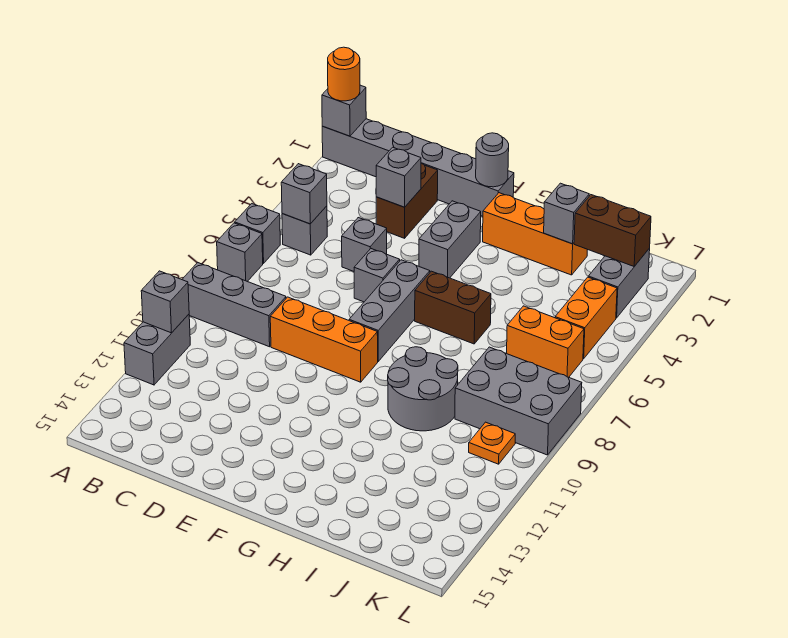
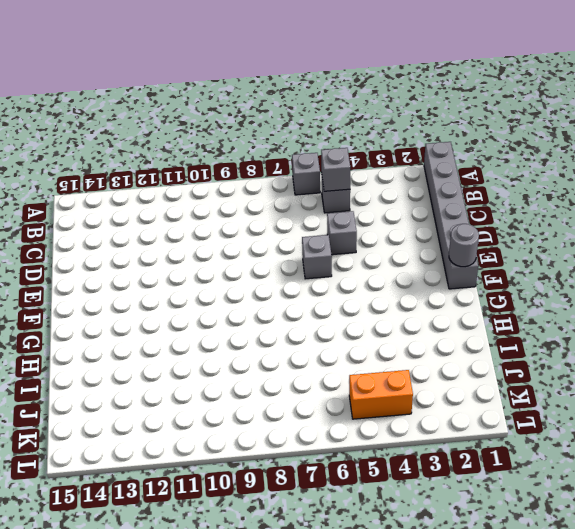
none -> grey brick A7 level 1
none -> grey brick A9:C9 level 1
none -> grey brick A11:A12 level 1

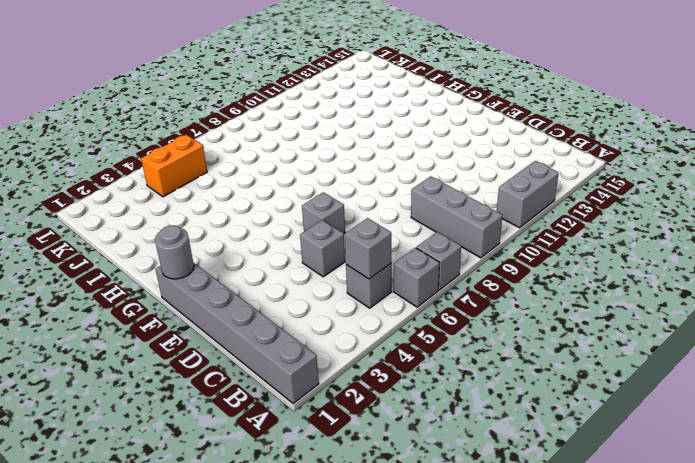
none -> brown brick D2:D3 level 1
none -> orange brick D9:F9 level 1
none -> grey brick F3:F4 level 1

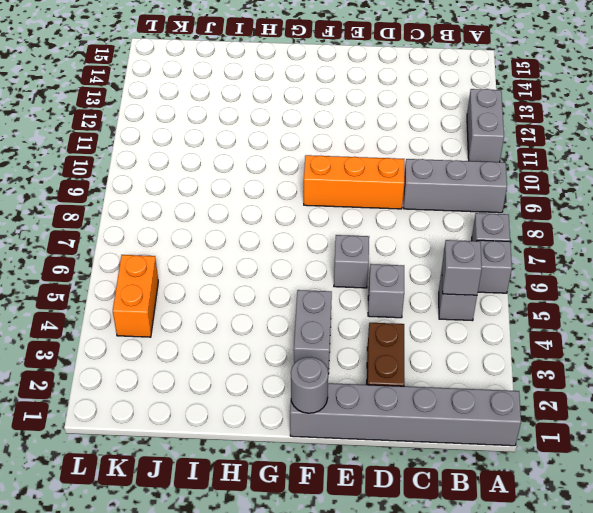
none -> grey brick F6:F8 level 1
none -> orange brick G2:I2 level 1
none -> brown brick G6:H6 level 1

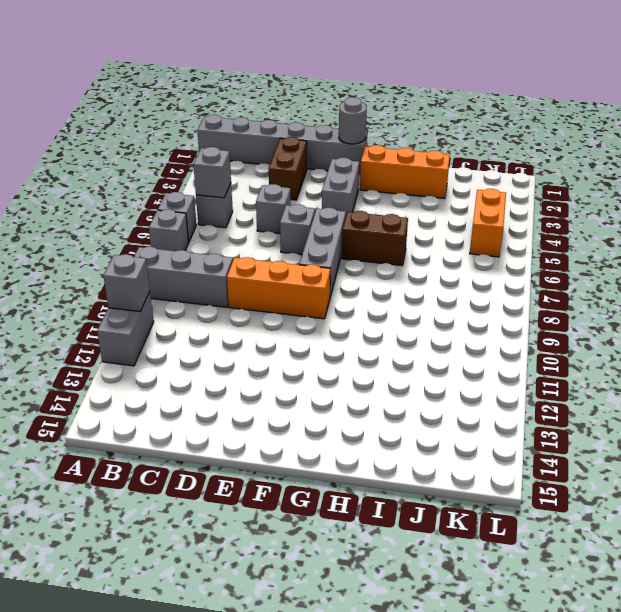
none -> grey round brick H9:I10 level 1
none -> orange brick J6:K6 level 1
none -> grey brick J8:L9 level 1

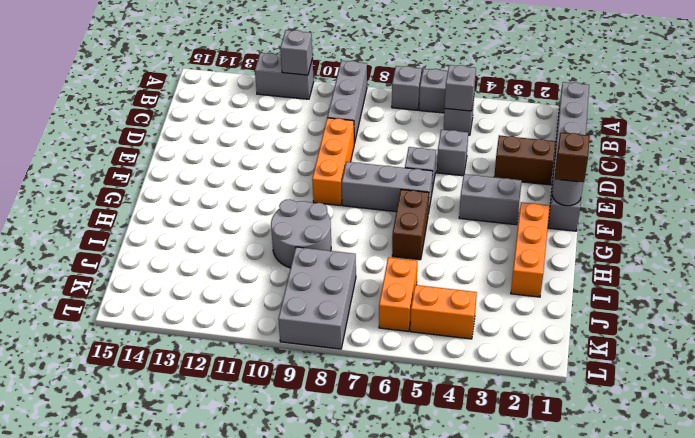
brown brick F1 level 3 -> none
none -> grey brick K2:K3 level 1
none -> orange plate K10 level 1
none -> grey brick A1 level 2

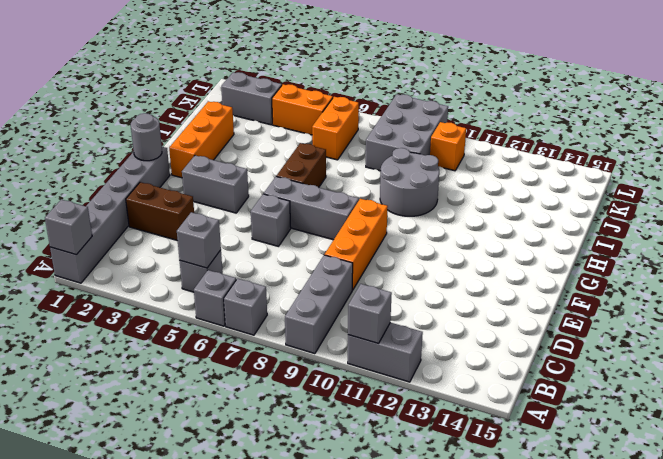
orange brick K10 level 1 -> orange plate K10 level 1
none -> grey brick D5 level 1
none -> grey brick D3 level 2
none -> grey brick I2 level 2

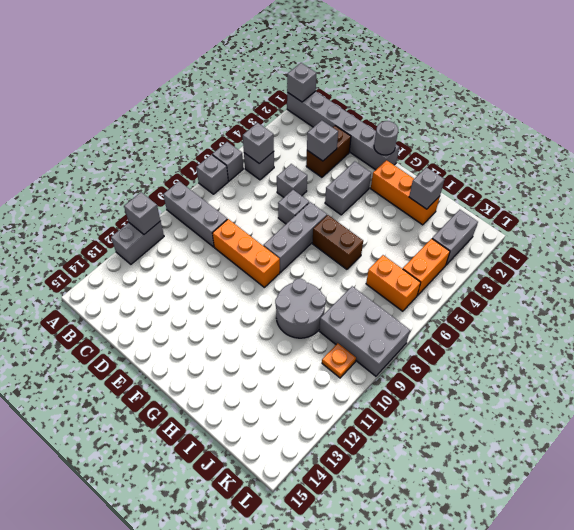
none -> brown brick J2:K2 level 2
none -> orange round brick A1 level 3

